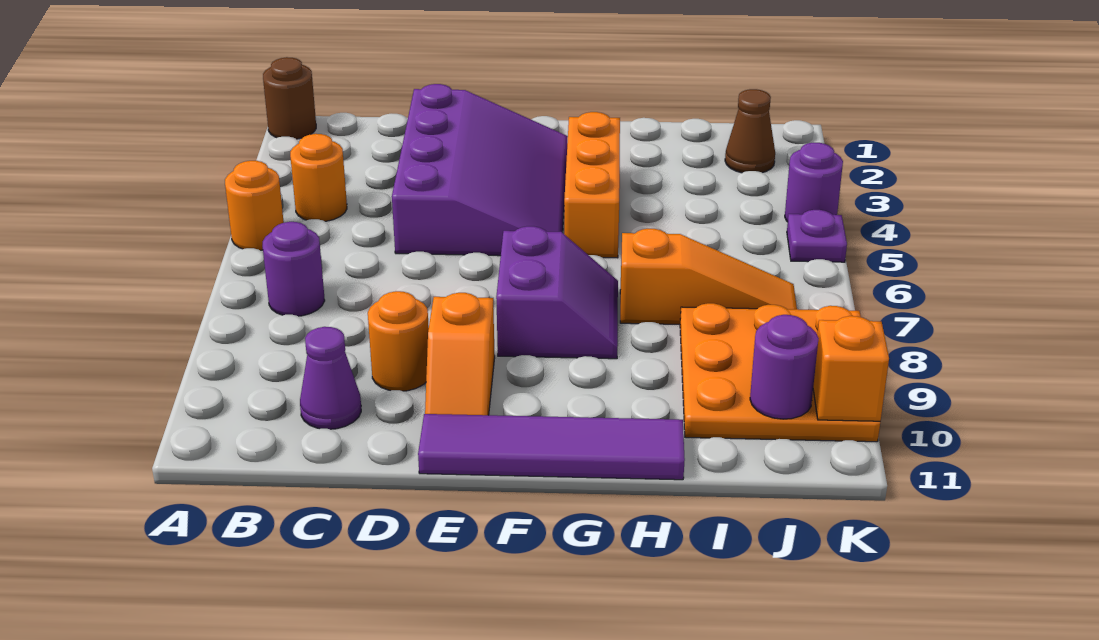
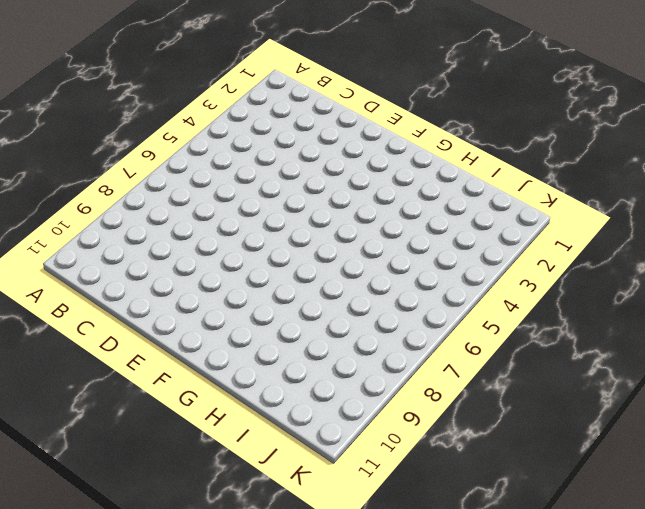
none -> brown round brick A1 level 1
none -> orange round brick A5 level 1
none -> orange round brick B4 level 1

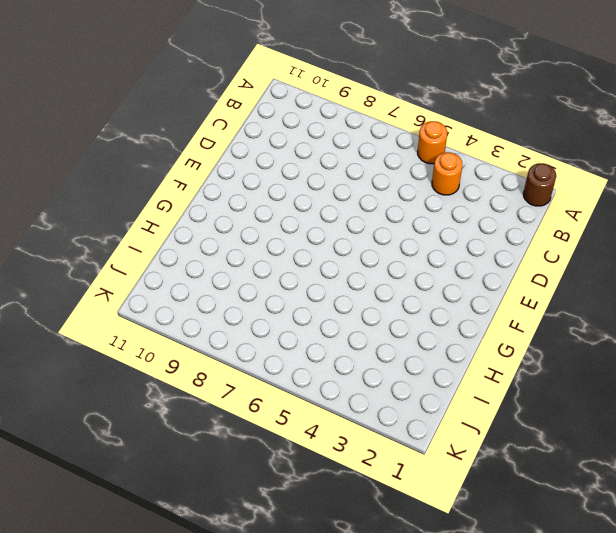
none -> purple round brick B7 level 1
none -> purple cone C10 level 1
none -> purple slope D2:F5 level 1 top D

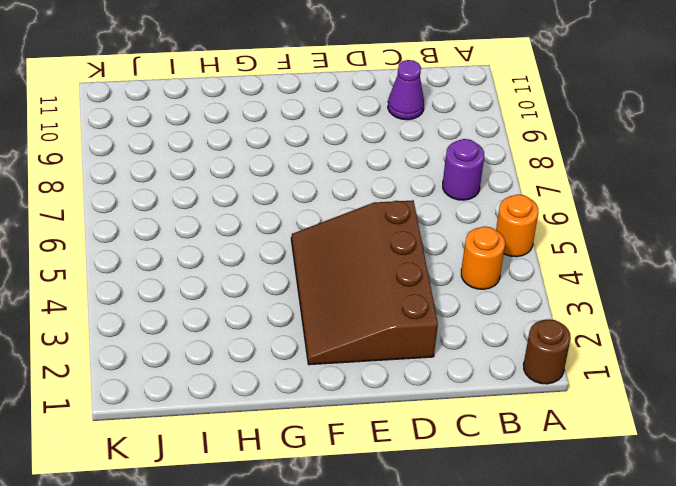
brown slope D2:F5 level 1 top D -> purple slope D2:F5 level 1 top D
none -> orange round brick D9 level 1
none -> orange slope E9:E10 level 1 top 9
none -> purple tile E11:H11 level 1

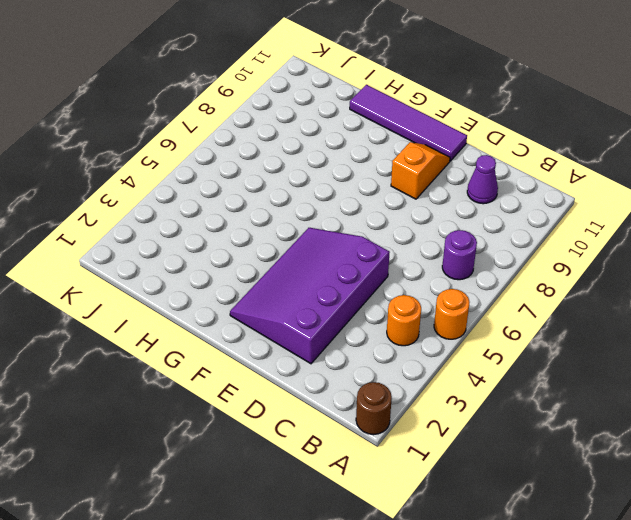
none -> orange round brick D9 level 1
none -> purple slope F7:G8 level 1 top F
none -> orange brick G3:G5 level 1

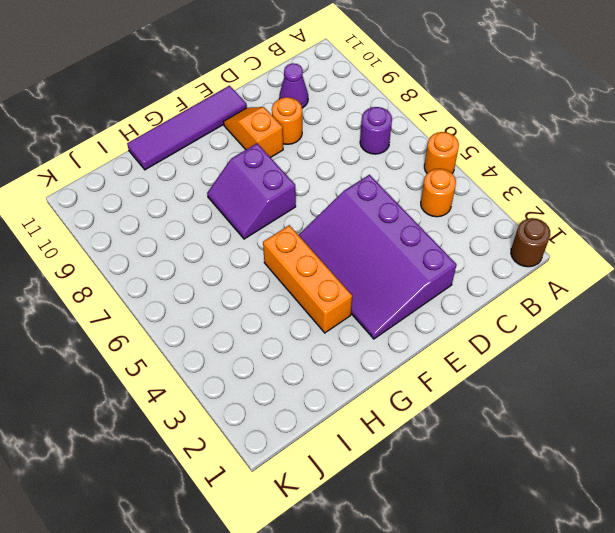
none -> orange slope H7:J7 level 1 top H
none -> orange plate I8:K10 level 1
none -> brown cone J2 level 1

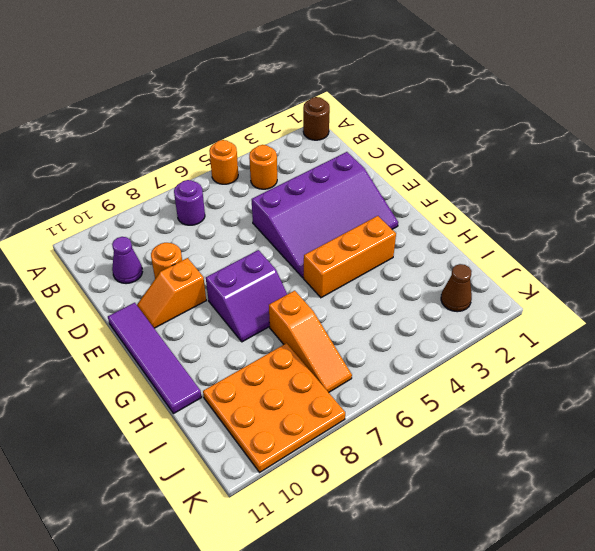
none -> purple round brick K4 level 1
none -> purple plate K5 level 1
none -> purple round brick J10 level 2

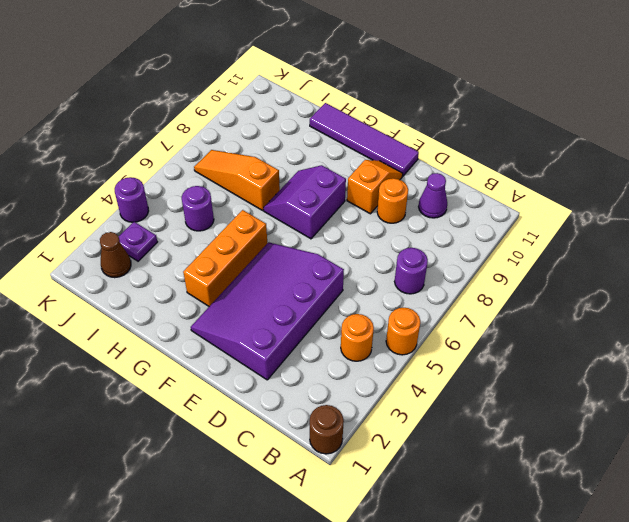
purple round brick I5 level 1 -> purple round brick J10 level 2
purple plate J3 level 1 -> purple plate K5 level 1
none -> orange plate I8:K10 level 1
none -> orange brick K10 level 2

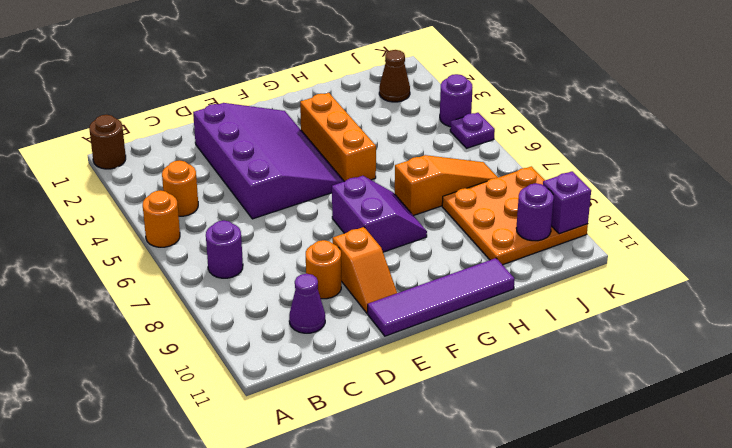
purple brick K10 level 2 -> orange brick K10 level 2

